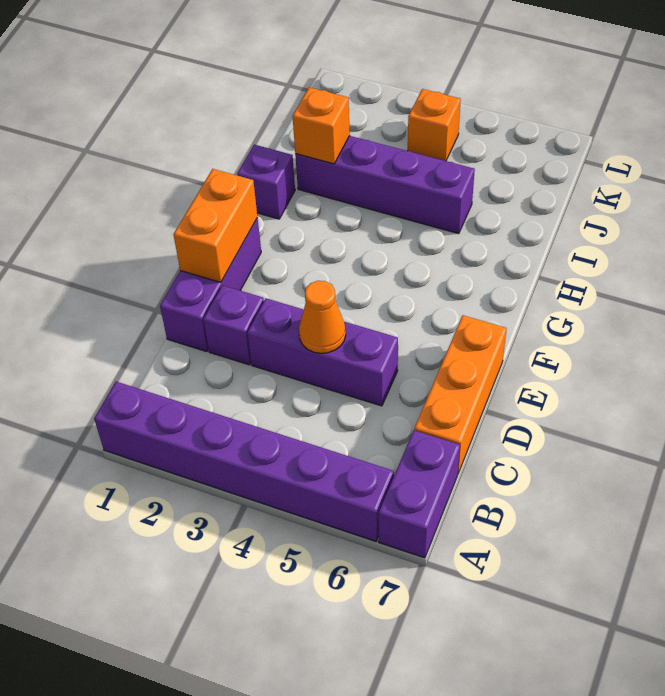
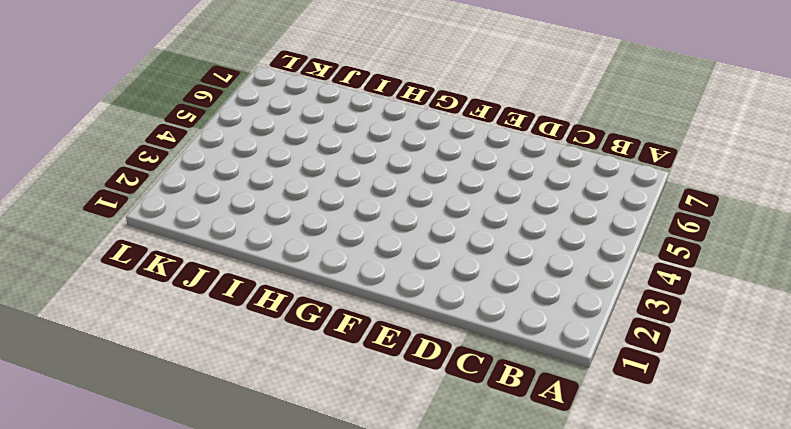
none -> purple brick A1:A6 level 1
none -> purple brick A7:B7 level 1
none -> orange brick C7:E7 level 1

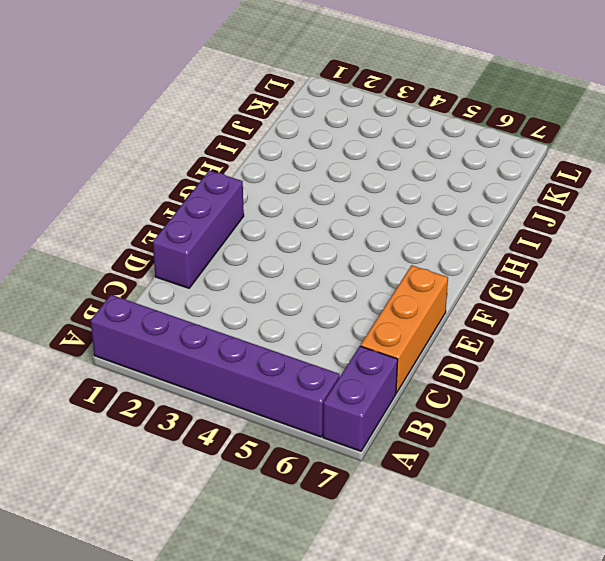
none -> purple brick D2 level 1
none -> purple brick D3:D5 level 1
none -> purple brick H1 level 1

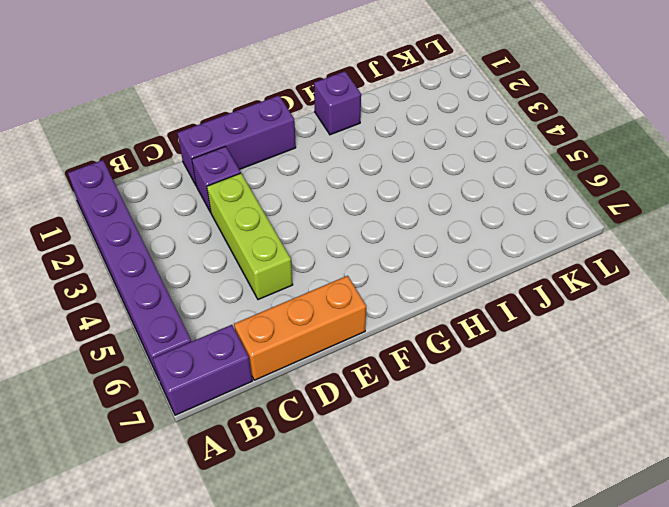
lime brick D3:D5 level 1 -> purple brick D3:D5 level 1
none -> purple brick I2:I5 level 1
none -> orange brick K4 level 1
none -> orange cone D4 level 2

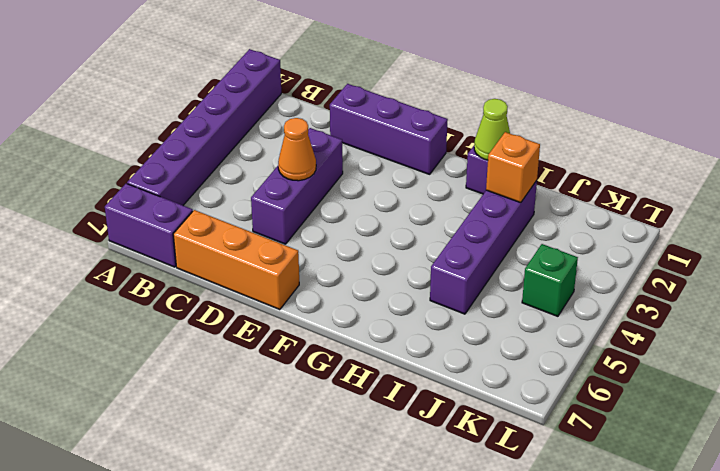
lime cone H1 level 2 -> none
green brick K4 level 1 -> orange brick K4 level 1
none -> purple brick D2 level 1
none -> orange brick E1:F1 level 2

